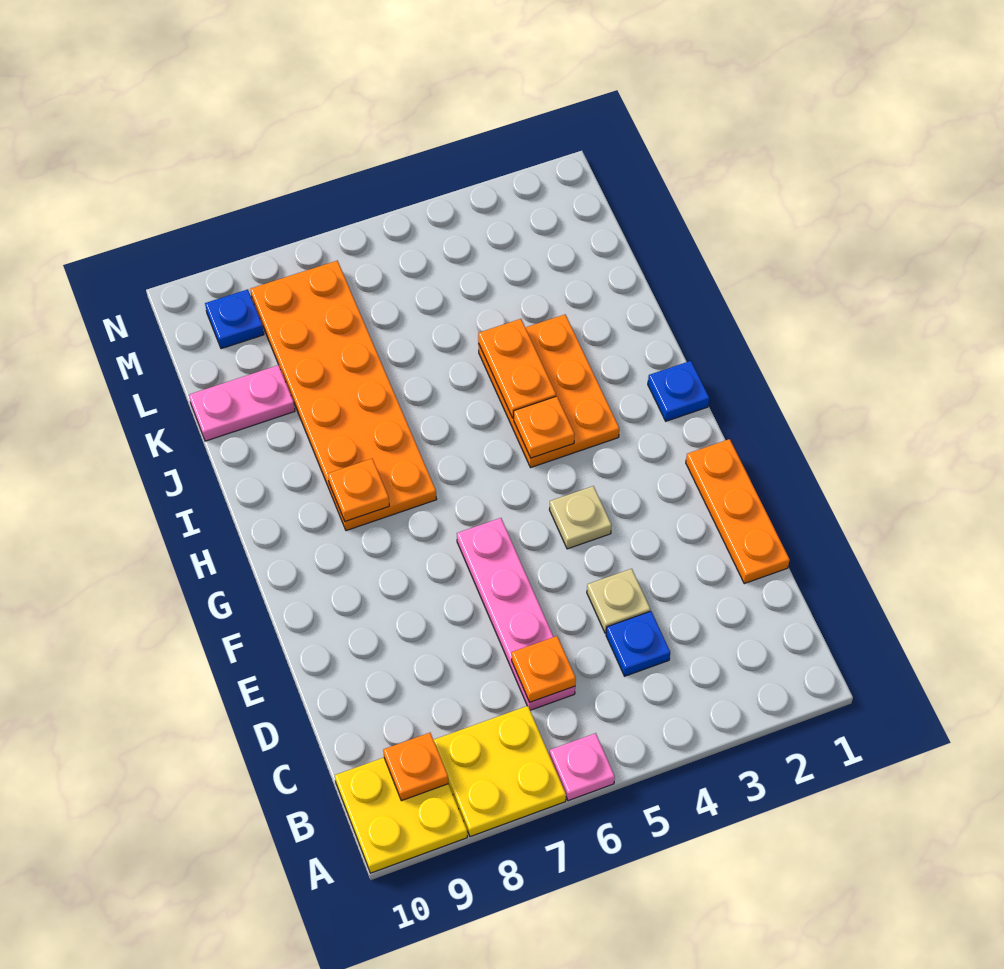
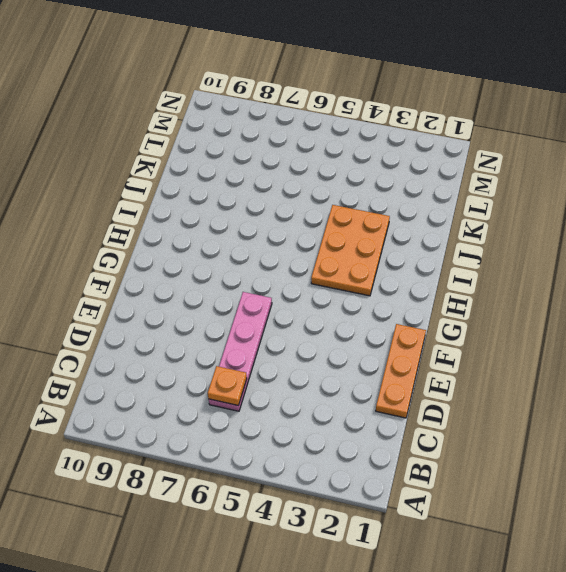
none -> pink plate A6 level 1
none -> yellow plate A7:B8 level 1
none -> yellow plate A9:B10 level 1

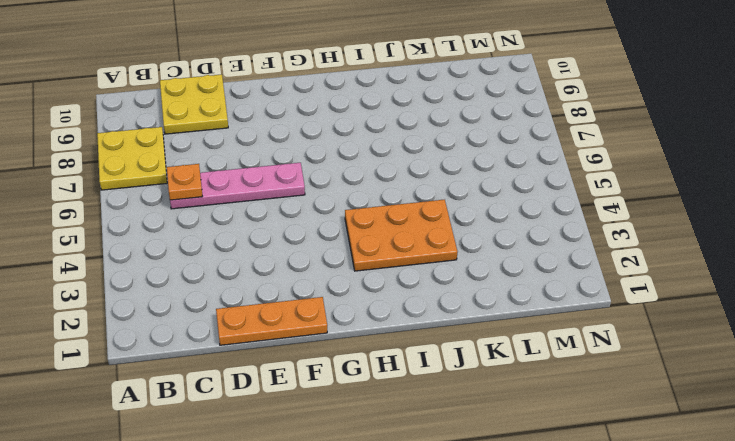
yellow plate C9:D10 level 1 -> yellow plate A9:B10 level 1
none -> pink plate A6 level 1
none -> blue plate C4 level 1
none -> tan plate D4 level 1

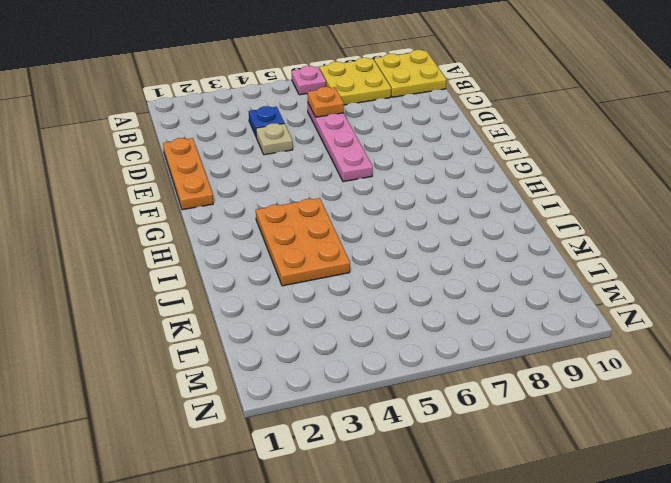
none -> tan plate F4 level 1
none -> blue plate H1 level 1
none -> orange plate H7:M8 level 1

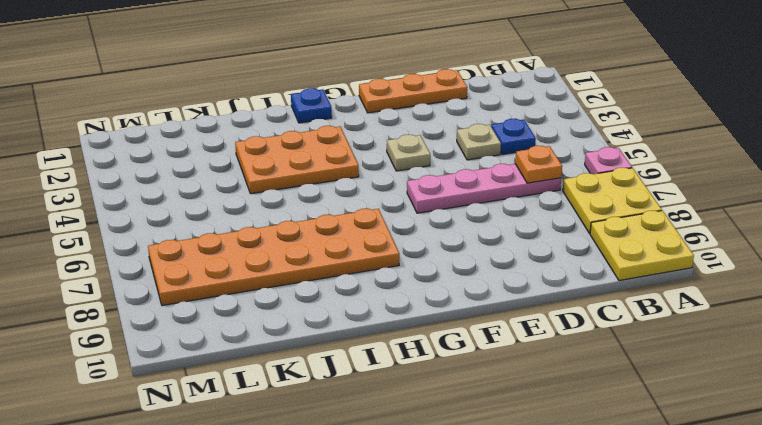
none -> pink plate K9:K10 level 1
none -> blue plate M9 level 1
none -> orange plate B9 level 2

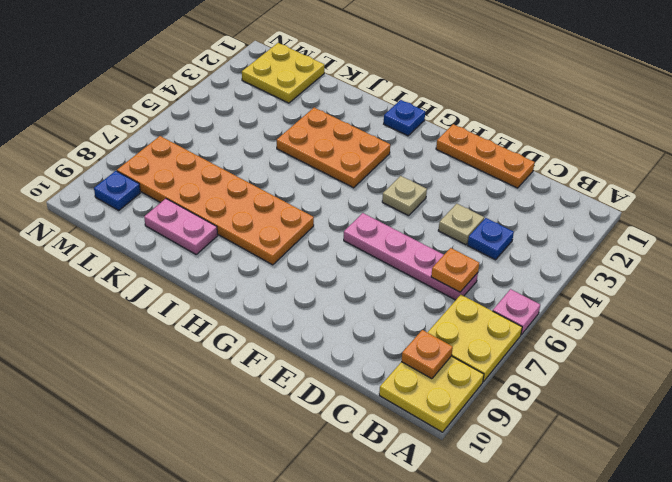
pink plate J9:K9 level 1 -> pink plate K9:K10 level 1
yellow plate L1:M2 level 1 -> none
none -> orange plate H4 level 2
none -> orange plate H8 level 2
none -> orange plate I4:J4 level 2

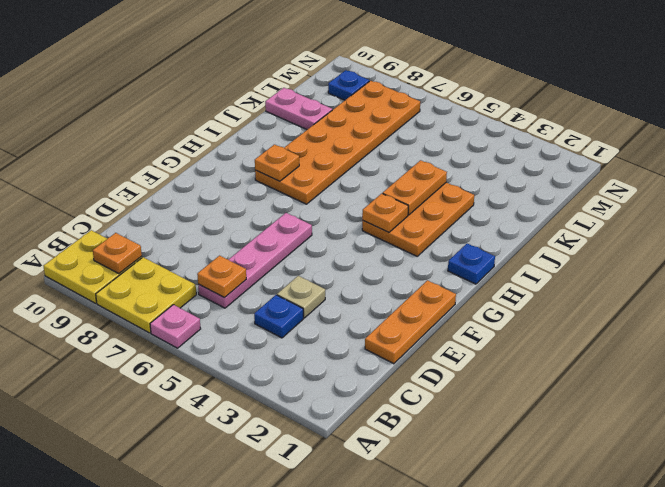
none -> tan plate F4 level 1

